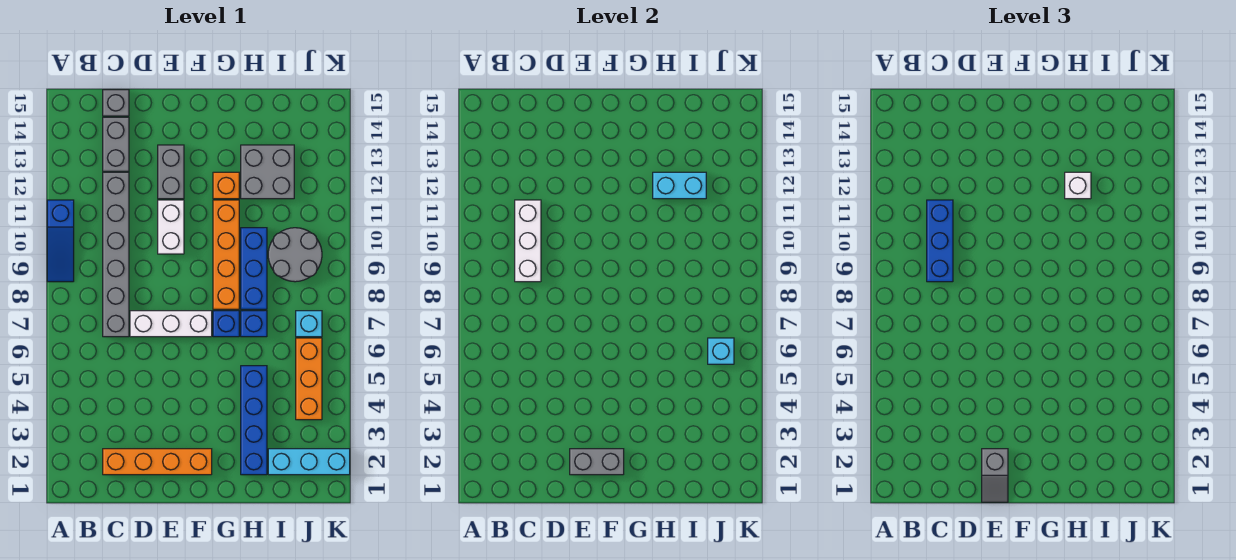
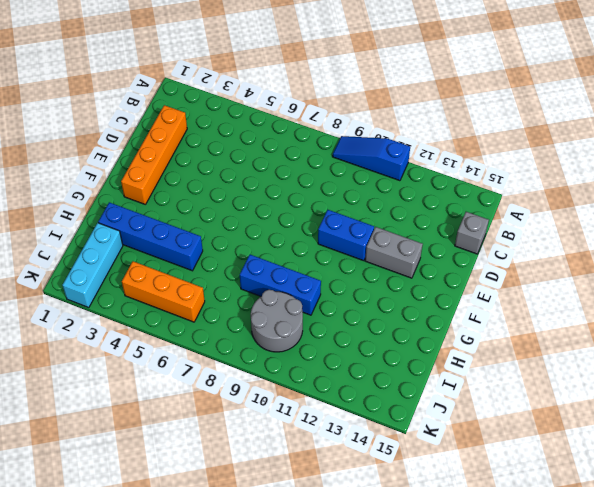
blue brick E10:E11 level 1 -> white brick E10:E11 level 1
none -> grey brick C7:C12 level 1
none -> grey brick C13:C14 level 1
none -> white brick D7:F7 level 1

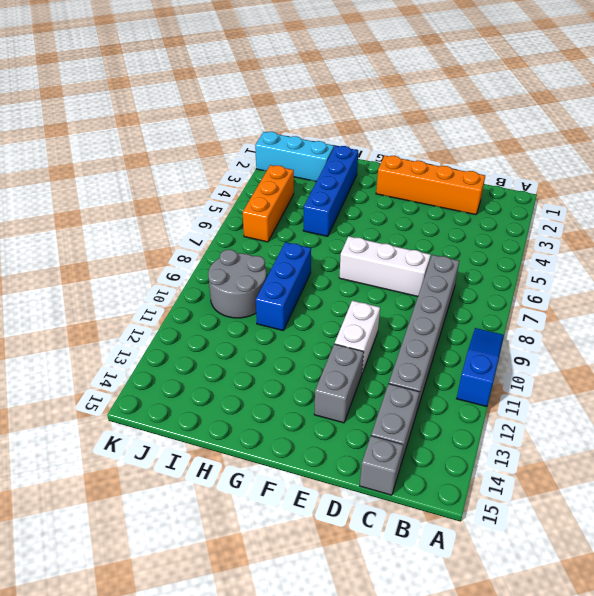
none -> blue brick G7 level 1
none -> orange brick G8:G11 level 1
none -> orange brick G12 level 1

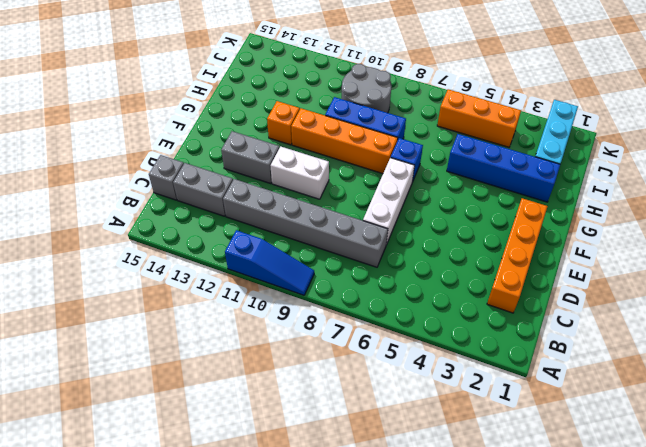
none -> blue brick H7 level 1
none -> grey brick H12:I13 level 1
none -> cyan brick J7 level 1

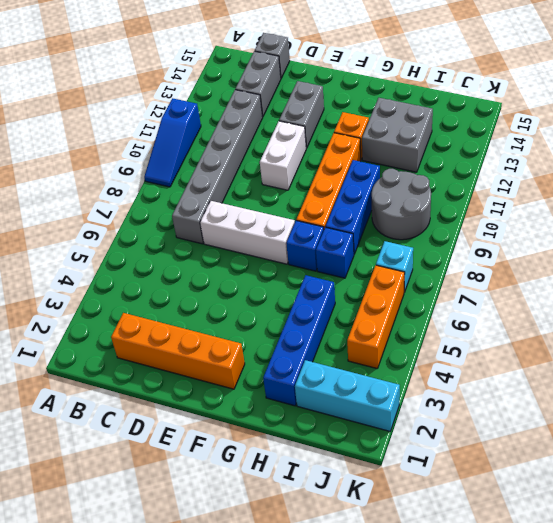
none -> white brick C9:C11 level 2
none -> grey brick E2:F2 level 2
none -> cyan brick H12:I12 level 2

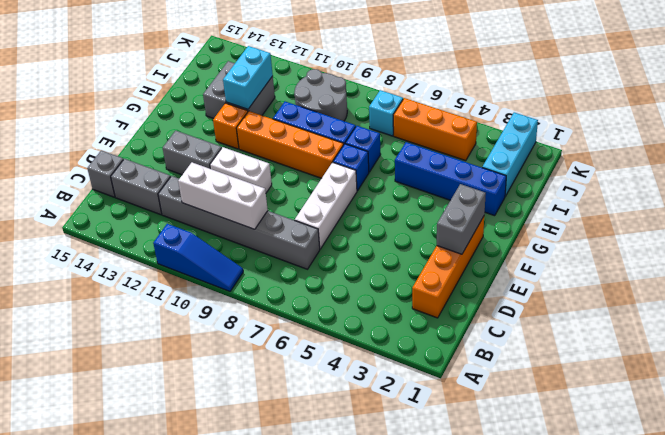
none -> cyan brick J6 level 2
none -> blue brick C9:C11 level 3
none -> grey slope E1:E2 level 3 top 2

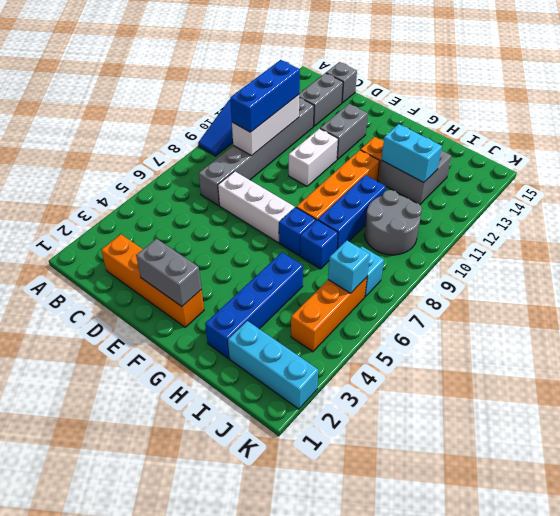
none -> grey slope E1:E2 level 3 top 2
none -> white brick H12 level 3

